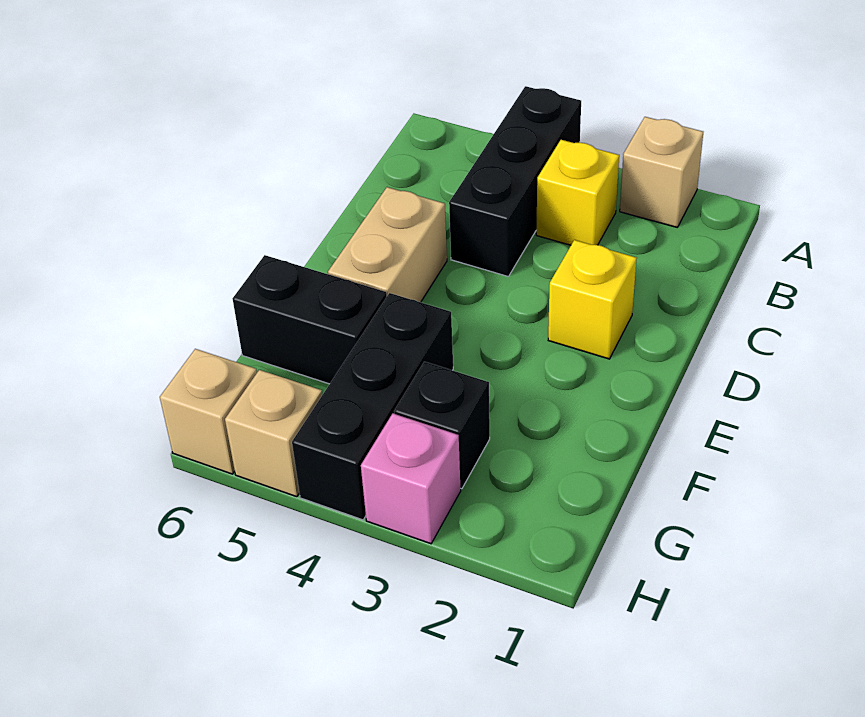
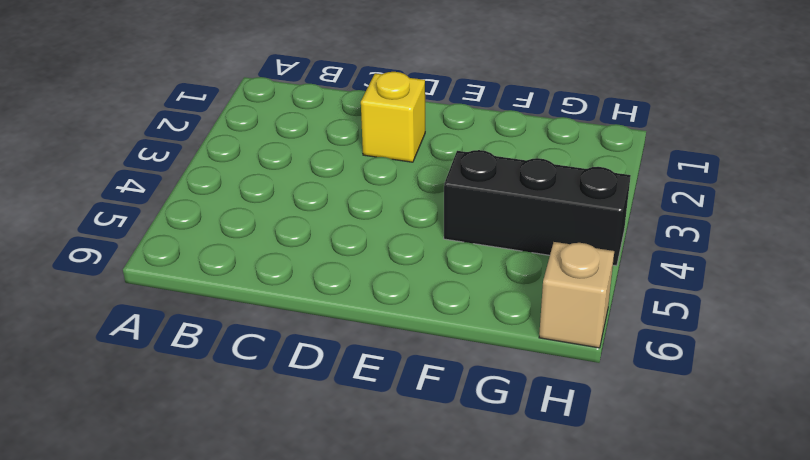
none -> tan brick A2 level 1
none -> black brick A4:C4 level 1

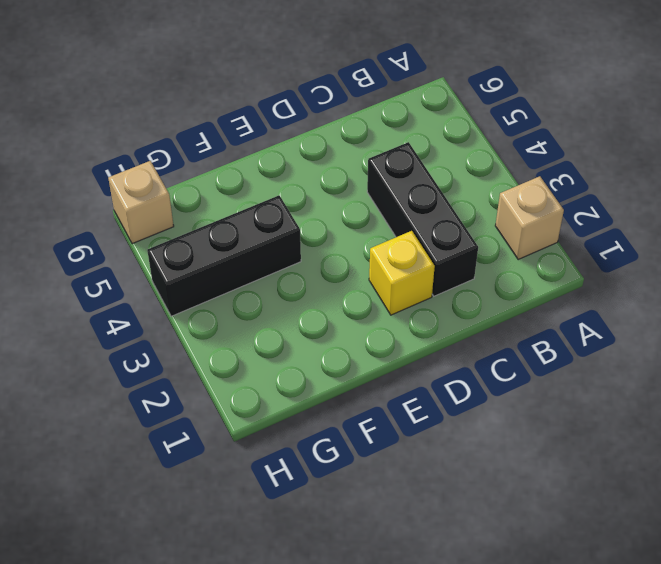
black brick C2:C4 level 1 -> black brick A4:C4 level 1
none -> yellow brick B3 level 1
none -> tan brick D5:E5 level 1

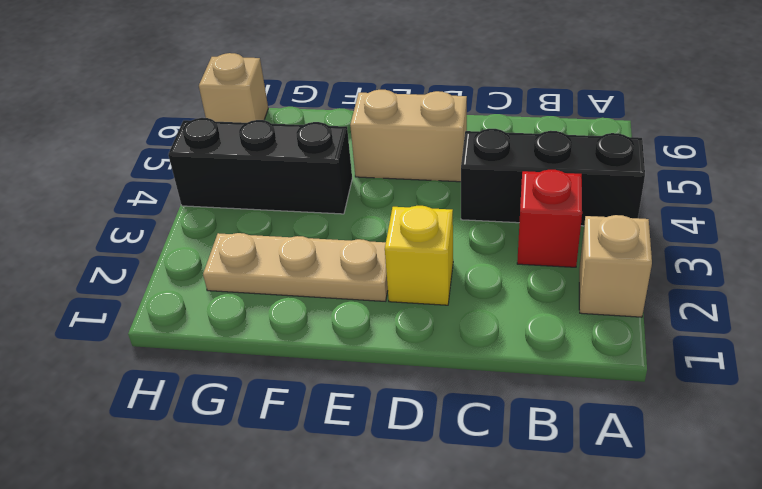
red brick B3 level 1 -> yellow brick B3 level 1
tan plate E2:G2 level 1 -> none
none -> black brick F5:F6 level 1
none -> black brick G3 level 1

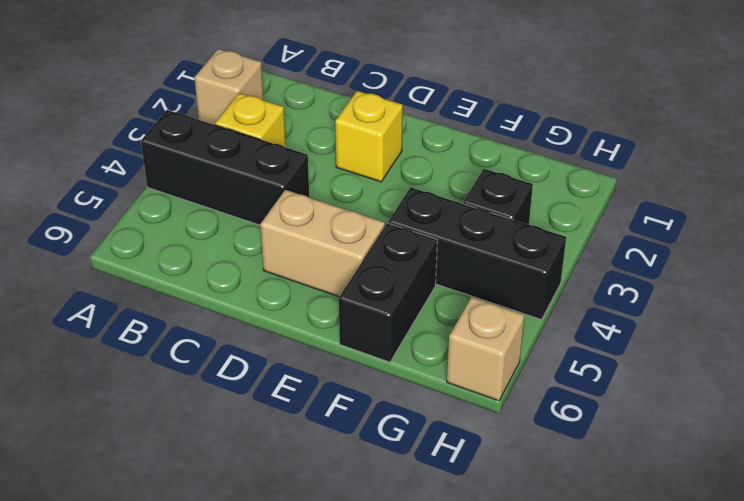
none -> pink brick H3 level 1
none -> tan brick H5 level 1

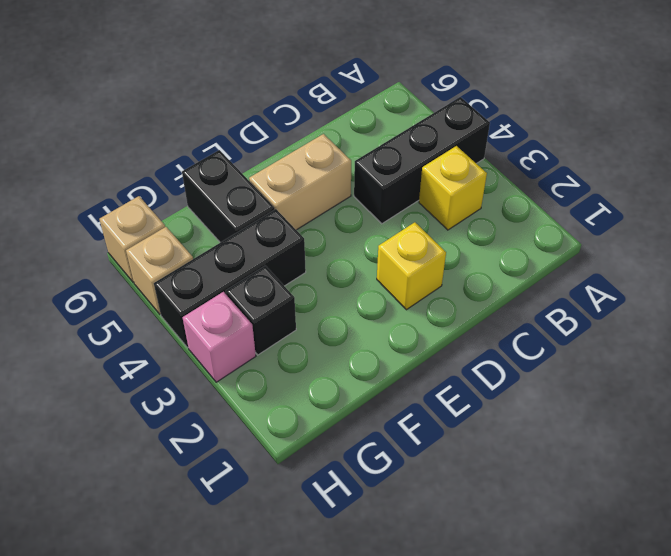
none -> tan brick A2 level 1

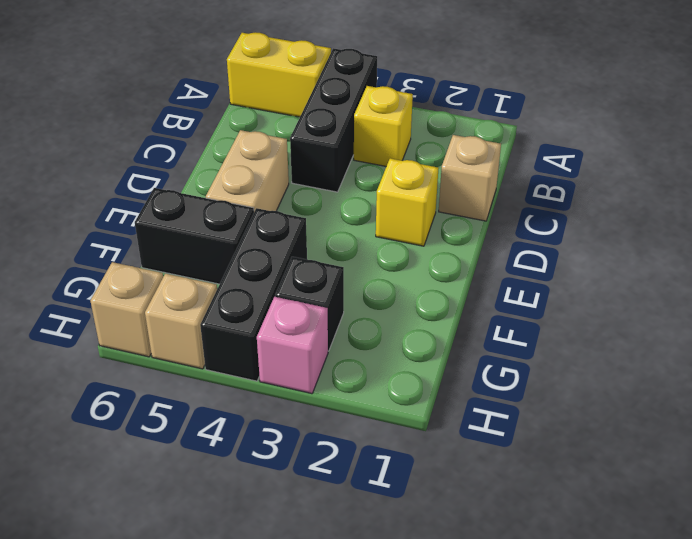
yellow brick A5:A6 level 1 -> none
tan brick C1 level 1 -> tan brick A2 level 1

